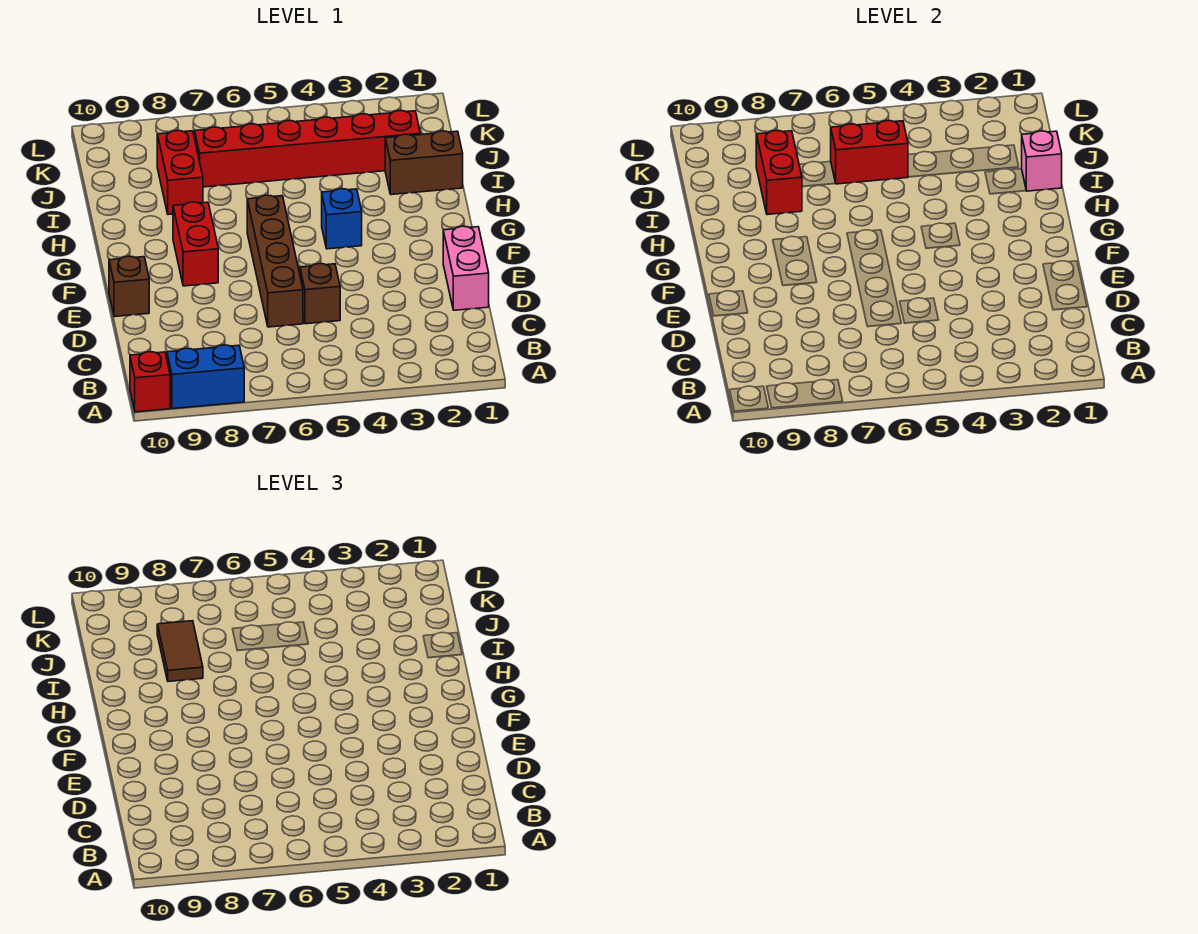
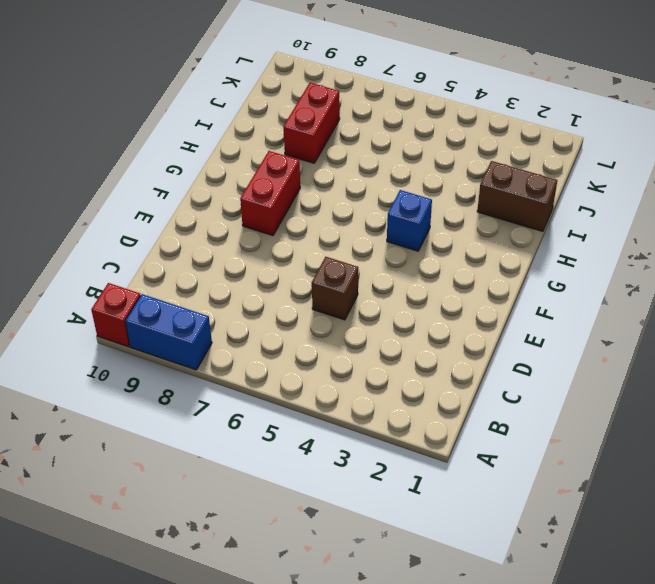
none -> pink brick D1:E1 level 1
none -> brown brick D6:G6 level 1
none -> brown brick E10 level 1

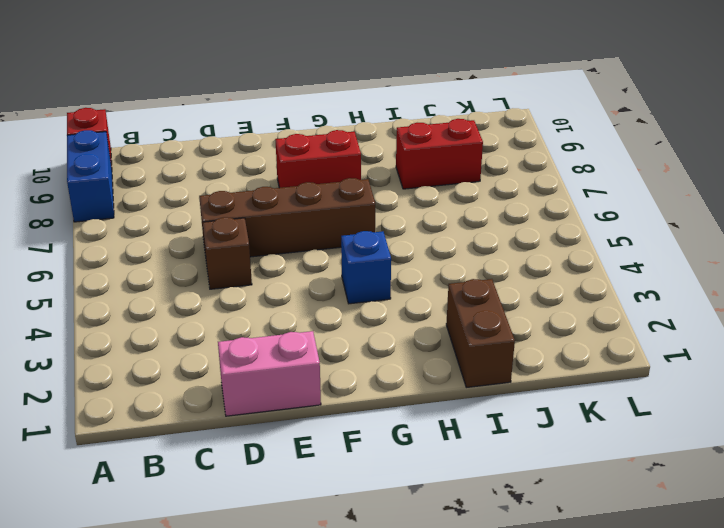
none -> brown brick E10 level 1
none -> red brick J2:J7 level 1
none -> pink brick I1 level 2

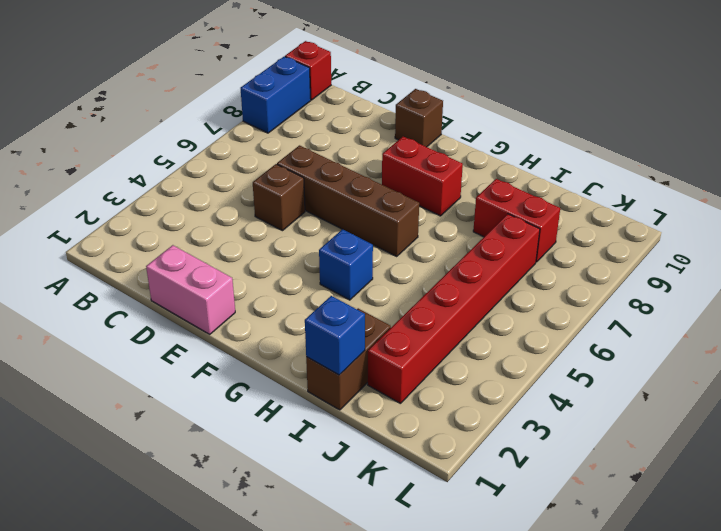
blue brick I1 level 2 -> pink brick I1 level 2
none -> red brick I8:J8 level 2
none -> red brick J5:J6 level 2
none -> brown tile I8:J8 level 3

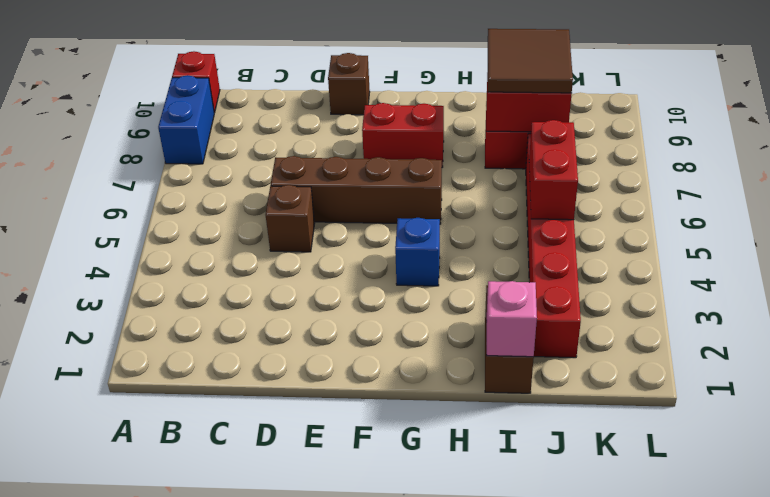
brown tile I8:J9 level 3 -> brown tile I8:J8 level 3
none -> pink brick D1:E1 level 1

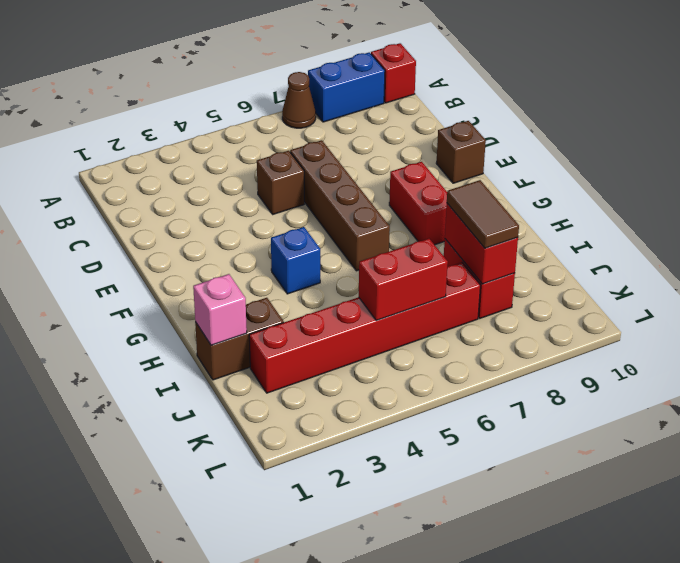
brown cone A7 level 1 -> none
none -> pink brick D1:E1 level 1

